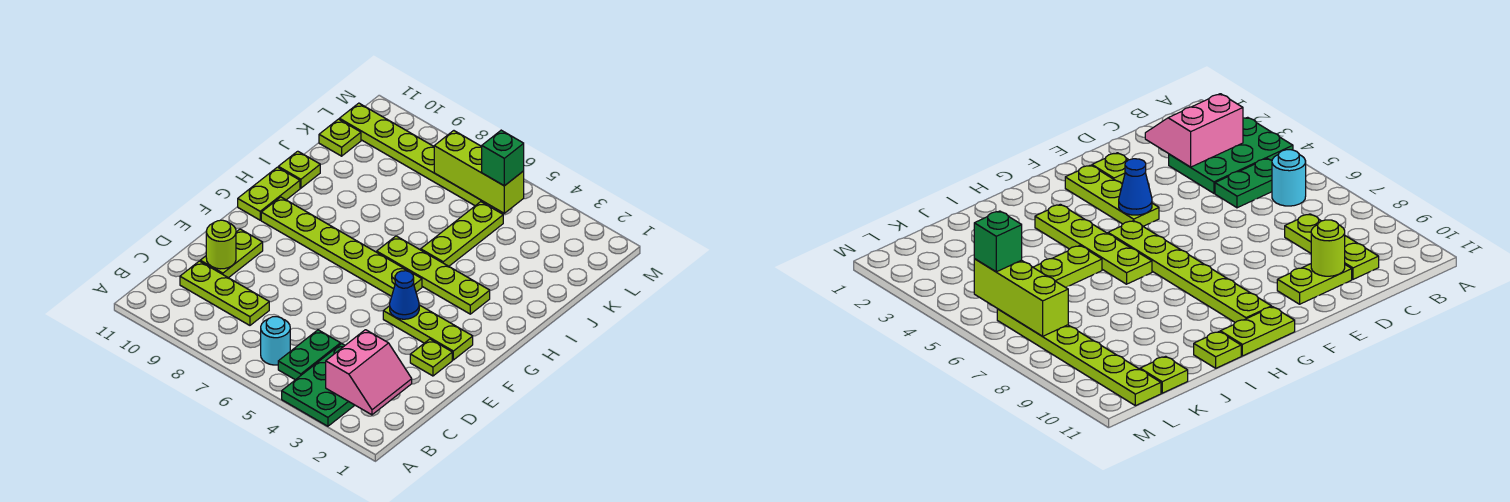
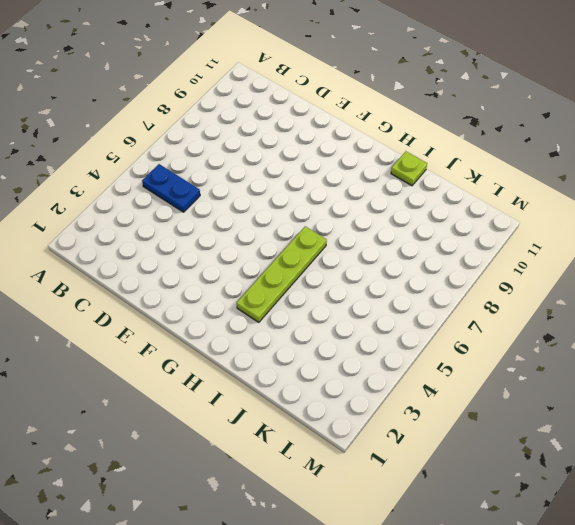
blue plate B5:C5 level 1 -> green plate B5:C5 level 1
none -> green plate A3:C4 level 1
none -> cyan round brick B6 level 1
none -> lime plate C8:C10 level 1

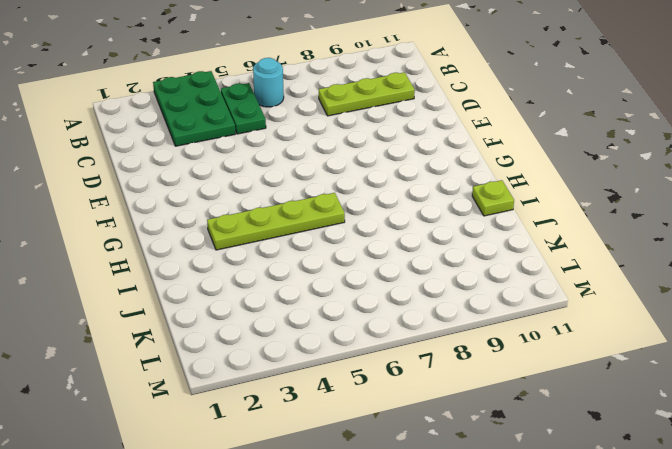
none -> lime plate D10:E10 level 1
none -> lime plate E2 level 1
none -> lime plate F2:F4 level 1

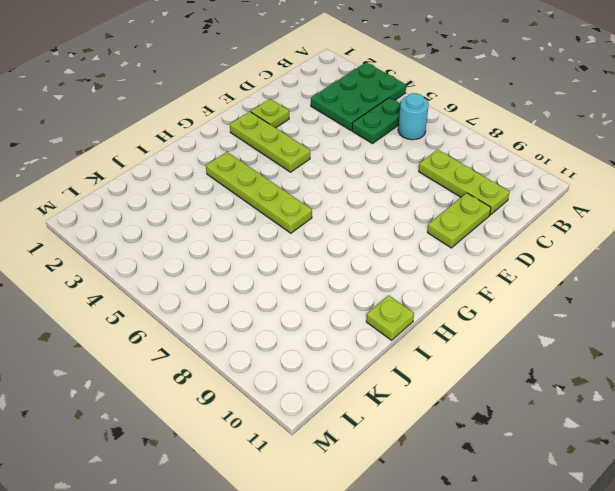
none -> lime plate G5:G10 level 1
none -> lime plate G11:H11 level 1
none -> lime plate I5:K5 level 1

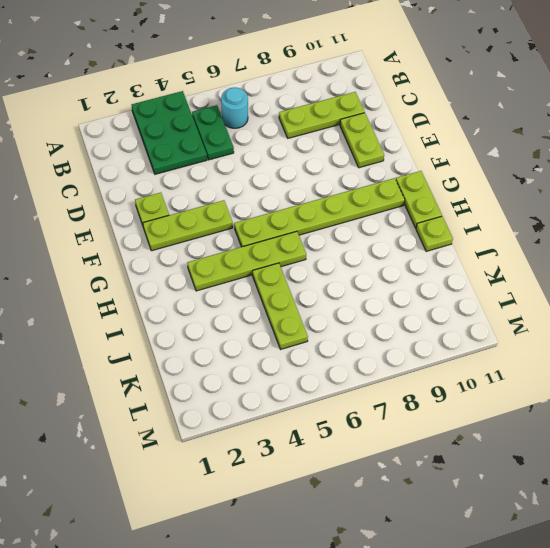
none -> lime plate K11 level 1
none -> lime plate L6:L11 level 1
none -> pink slope B2:C3 level 2 top 3

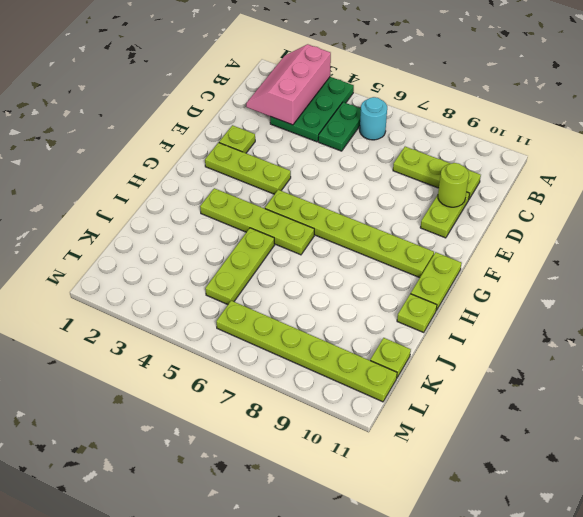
pink slope A2:C3 level 2 top 3 -> pink slope B2:C3 level 2 top 3
none -> blue cone F4 level 2
none -> lime brick L5:L7 level 2
none -> green brick L5 level 3

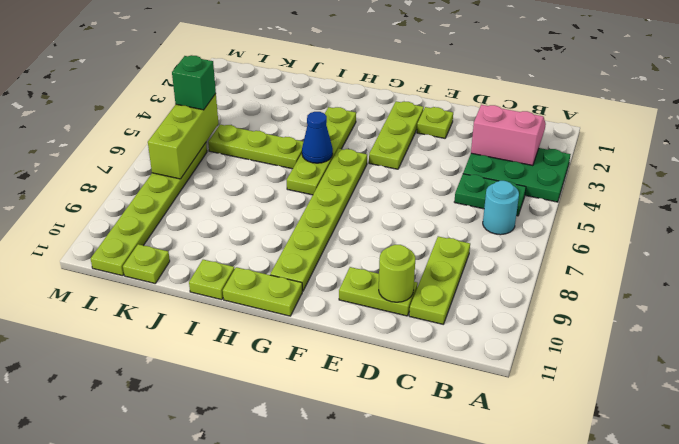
blue cone H5 level 2 -> blue cone F4 level 2

